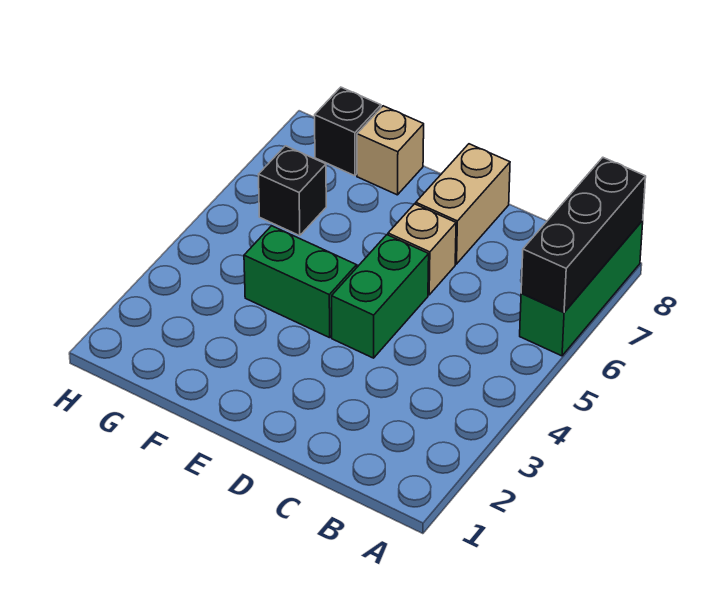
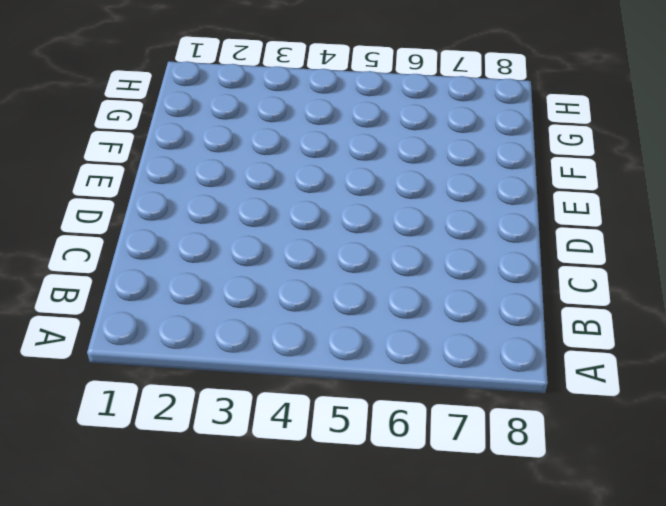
none -> green brick A6:A8 level 1
none -> green brick D4:D5 level 1

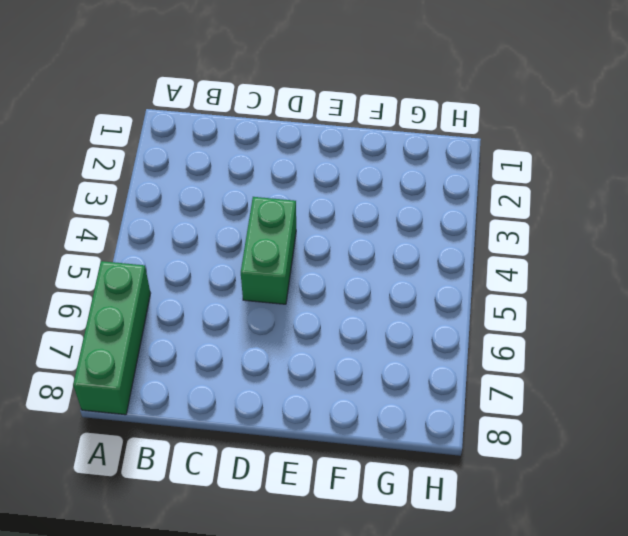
none -> tan brick D6 level 1
none -> tan brick D7:D8 level 1

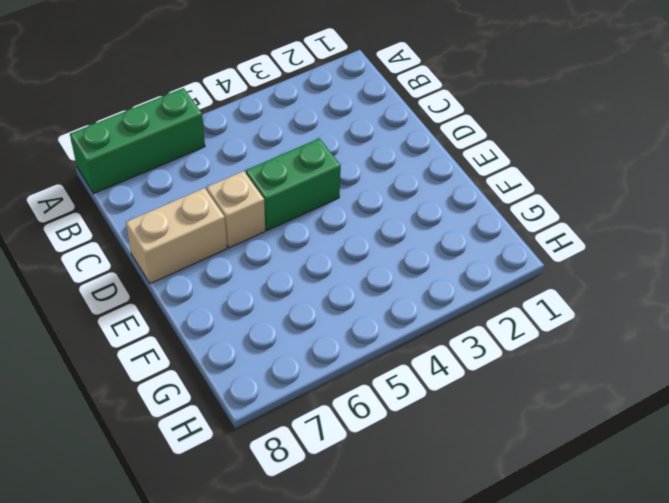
none -> green brick E4:F4 level 1
none -> tan brick F8 level 1

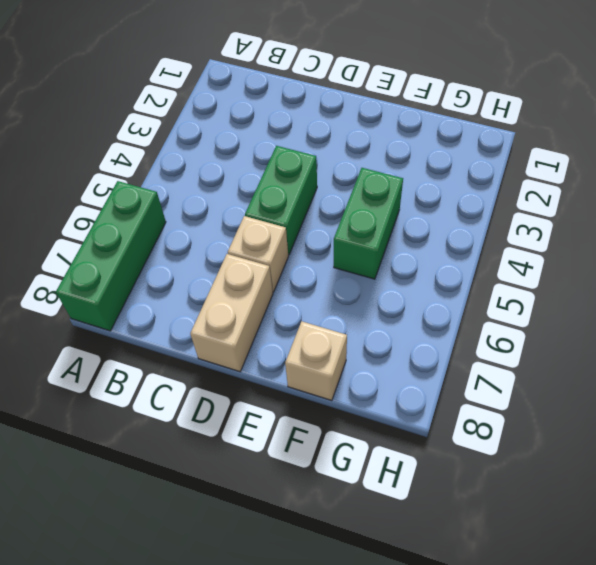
green brick F4:F5 level 1 -> green brick E4:F4 level 1
none -> black brick G6 level 1
none -> black brick G8 level 1

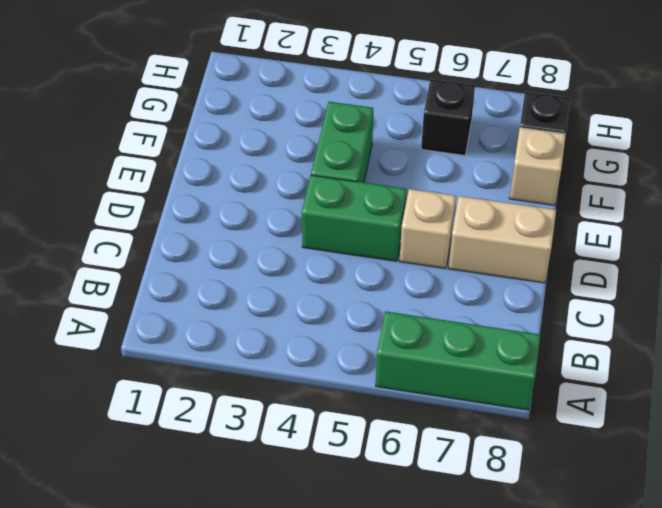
none -> black brick A6:A8 level 2

